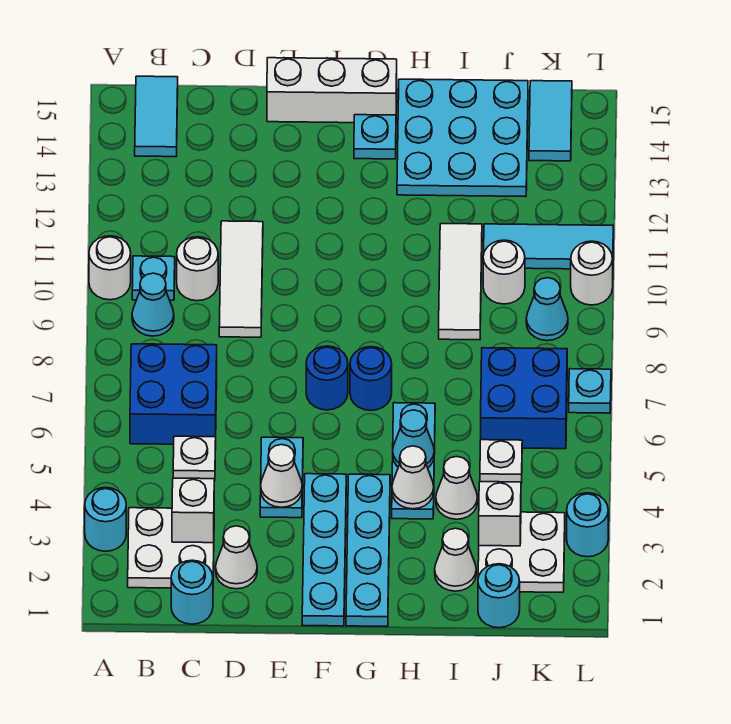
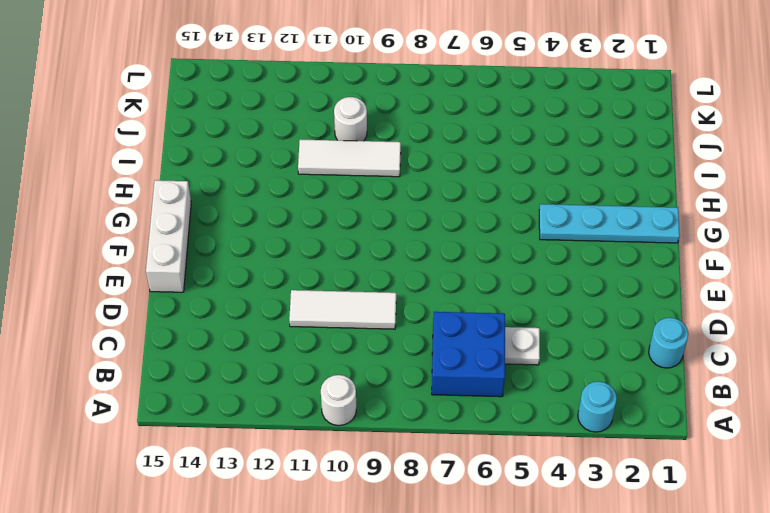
none -> white plate B2:C3 level 1
none -> cyan cone B9 level 1
none -> cyan plate B10 level 1
none -> cyan tile B14:B15 level 1

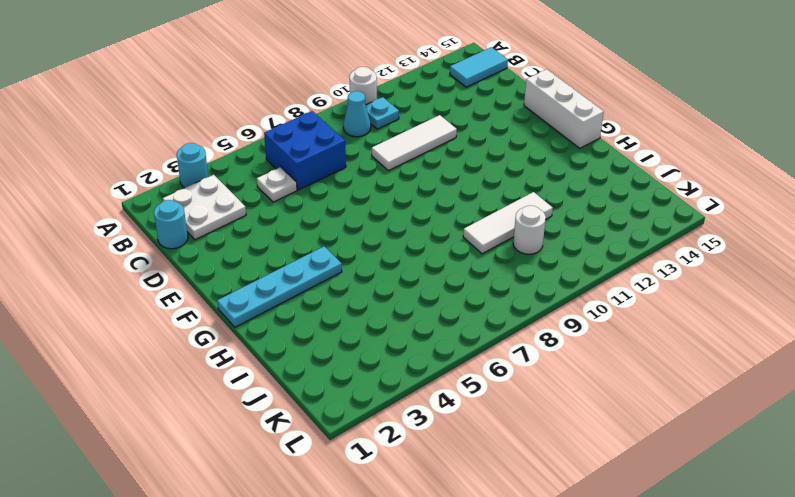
none -> white round brick C10 level 1
none -> white cone D2 level 1
none -> cyan plate E4:E5 level 1
none -> cyan plate F1:F4 level 1

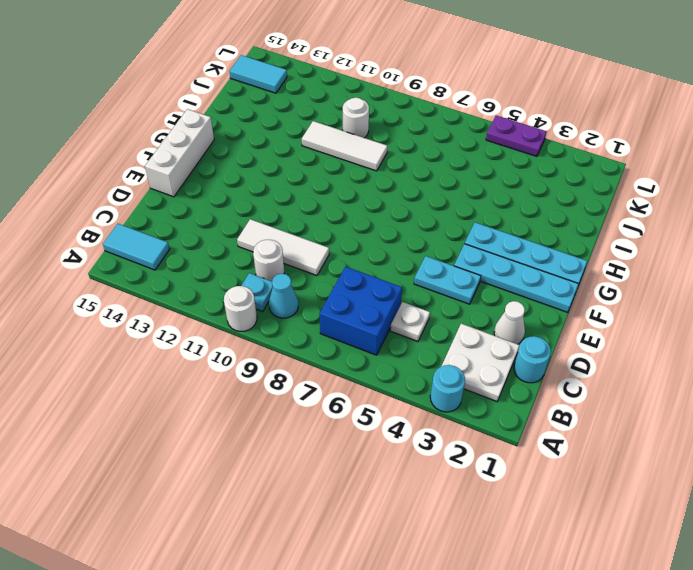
purple plate L4:L5 level 1 -> none
none -> blue round brick F7 level 1
none -> blue round brick G7 level 1
none -> cyan plate G14 level 1
none -> cyan plate H4:H6 level 1

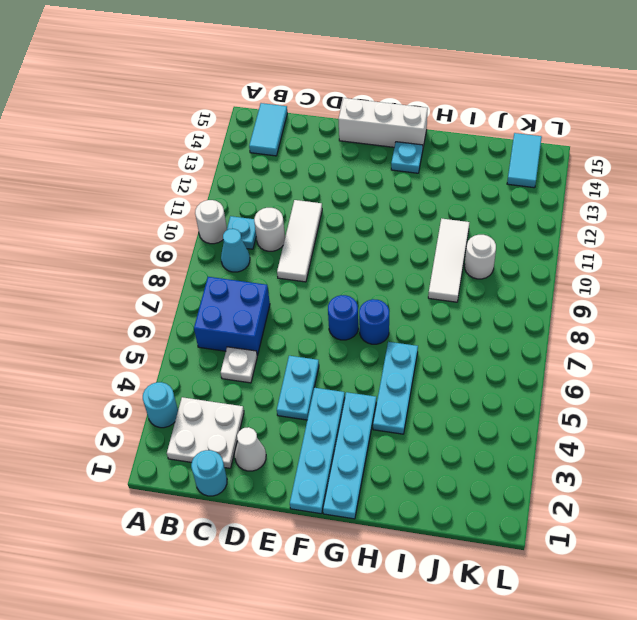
none -> cyan plate H13:J15 level 1
none -> white cone I2 level 1
none -> white cone I4 level 1
none -> cyan round brick J1 level 1

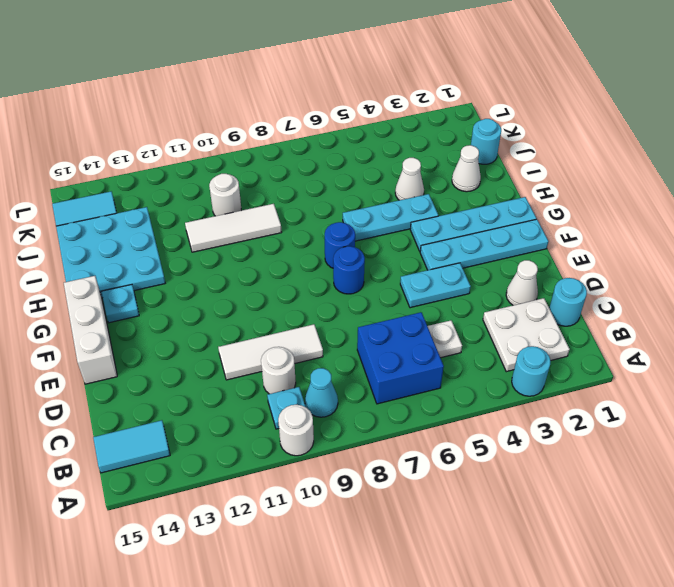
none -> white plate J2:K3 level 1
none -> white plate J5 level 1
none -> blue brick J6:K7 level 1
none -> cyan tile J11:L11 level 1

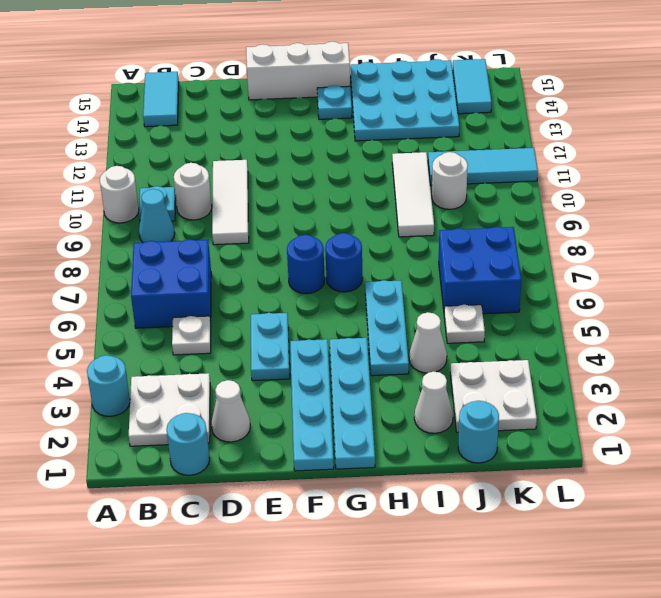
none -> cyan cone K9 level 1
none -> cyan round brick L3 level 1
none -> cyan plate L7 level 1
none -> white round brick L10 level 1

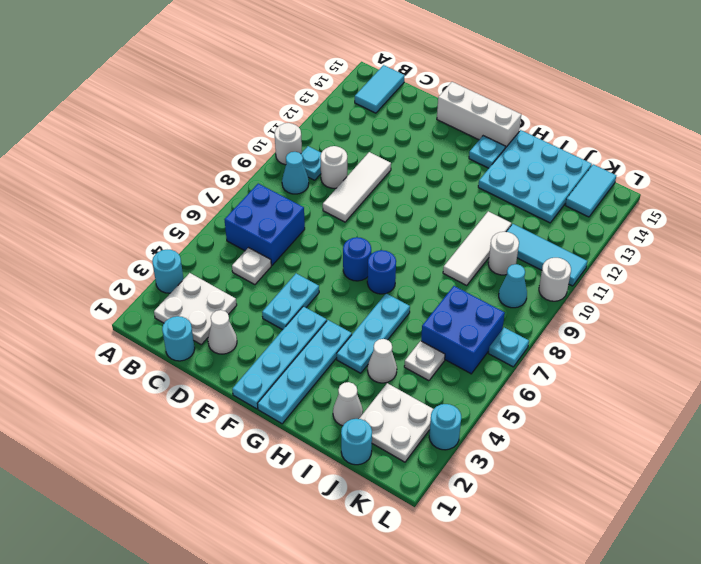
none -> white brick C3 level 2
none -> white cone E4 level 2
none -> white cone H4 level 2
none -> cyan cone H5 level 2

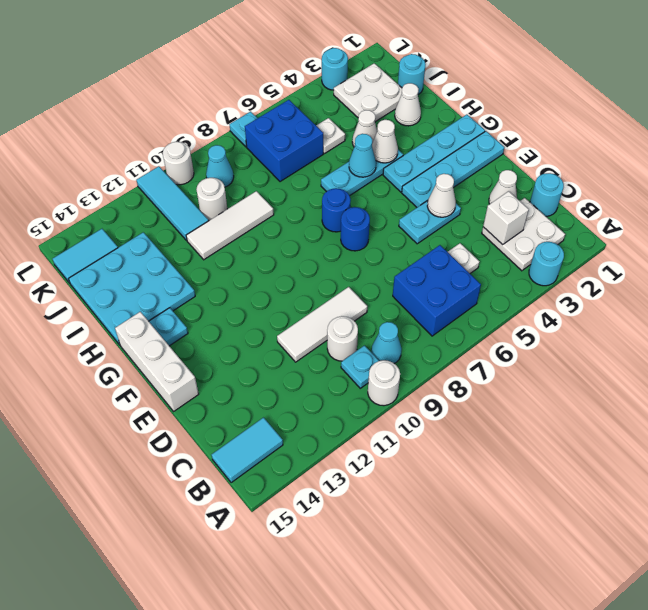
none -> white brick J3 level 2

